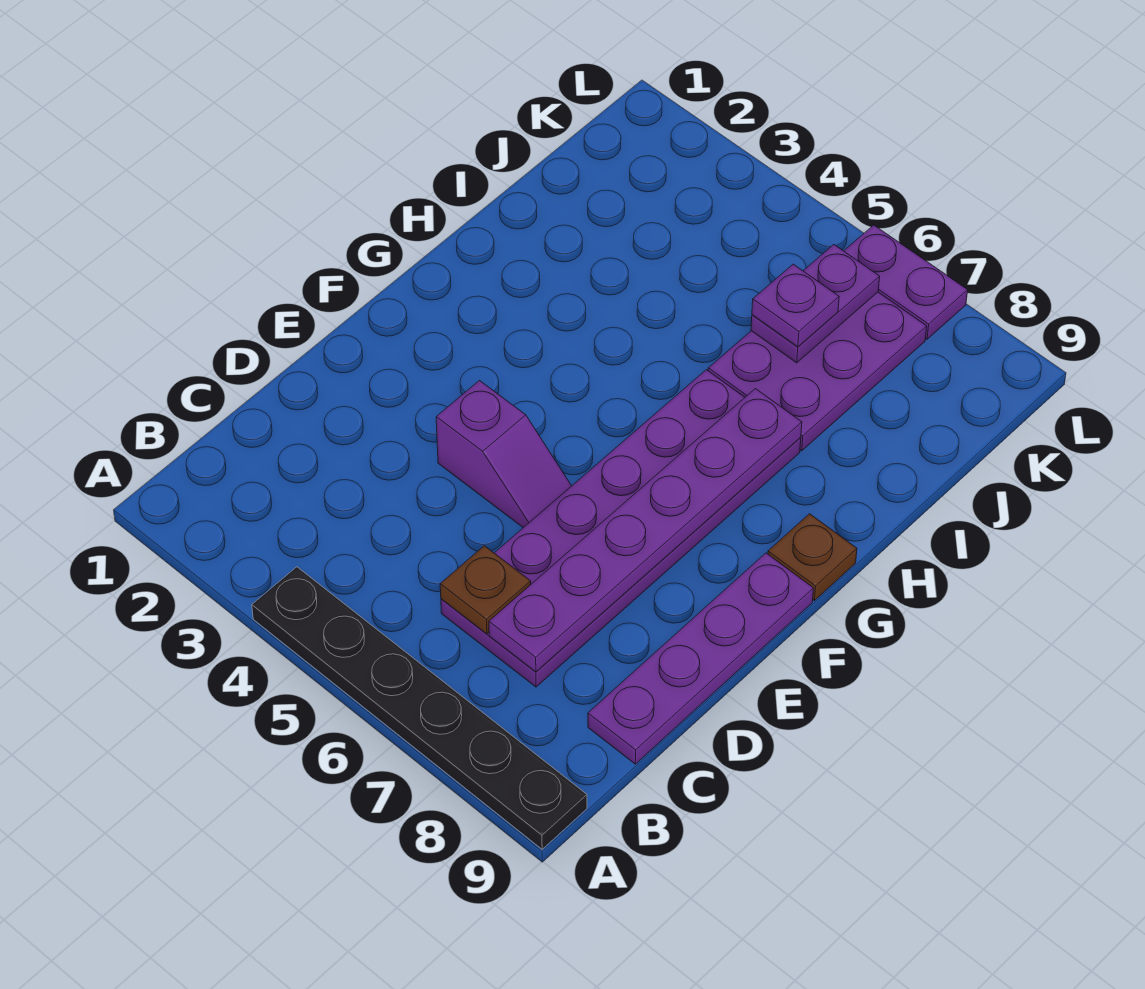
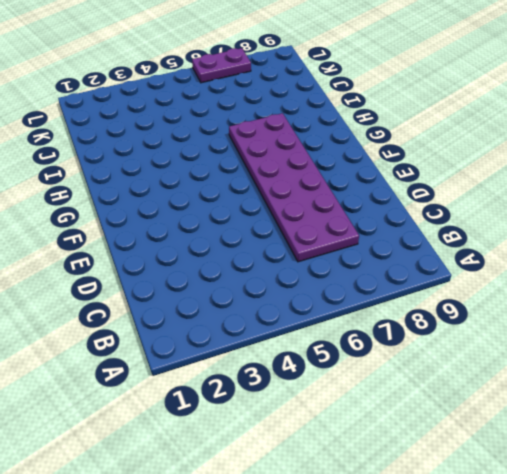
none -> black plate A4:A9 level 1
none -> purple plate C9:F9 level 1

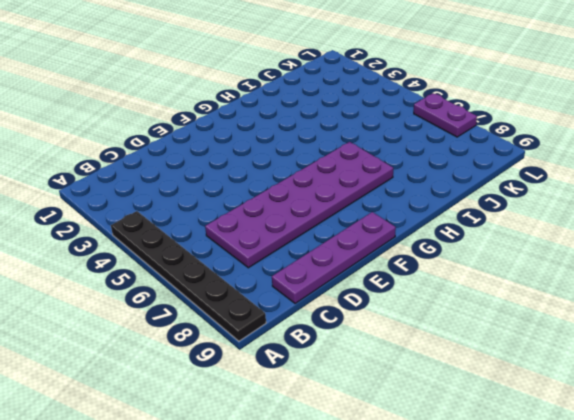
none -> purple slope E4:E5 level 1 top 4
none -> brown plate G9 level 1

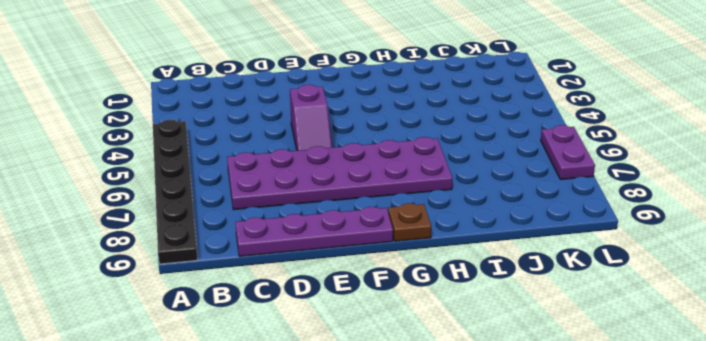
none -> purple plate I6:K7 level 1
none -> brown plate C6 level 2

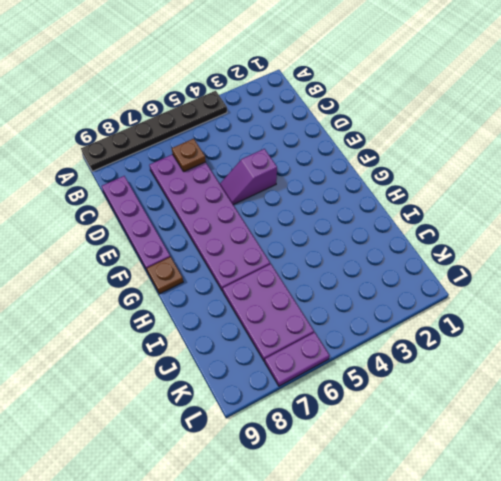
none -> purple plate C7:H7 level 2
none -> purple plate J6:K6 level 2

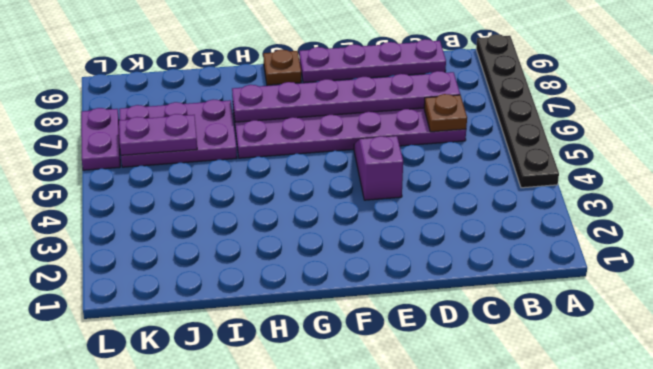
none -> purple plate J6 level 3

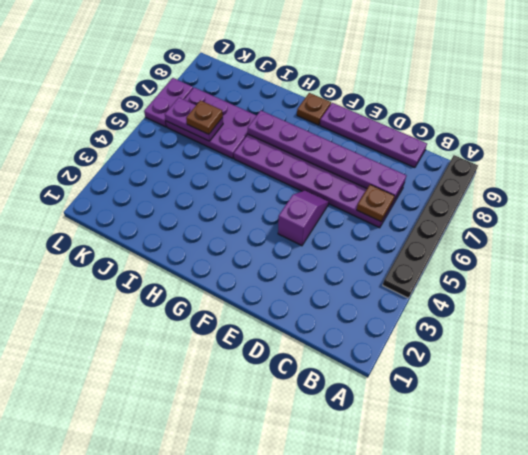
brown plate J6 level 3 -> purple plate J6 level 3

